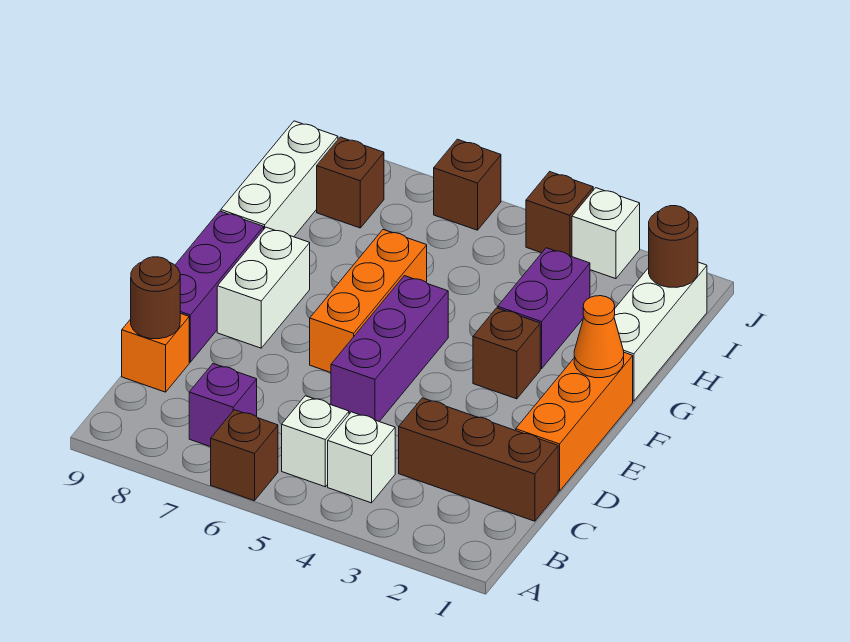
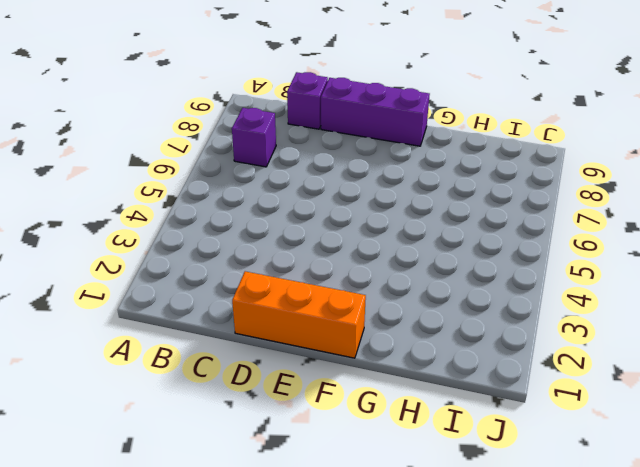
purple brick C9 level 1 -> orange brick C9 level 1
none -> brown brick A6 level 1
none -> white brick B4 level 1
none -> white brick B5 level 1

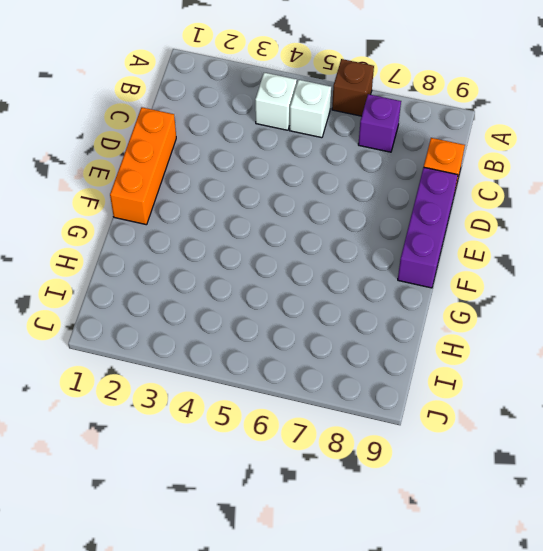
none -> brown brick C1:C3 level 1
none -> purple brick D5:F5 level 1
none -> orange brick E6:G6 level 1

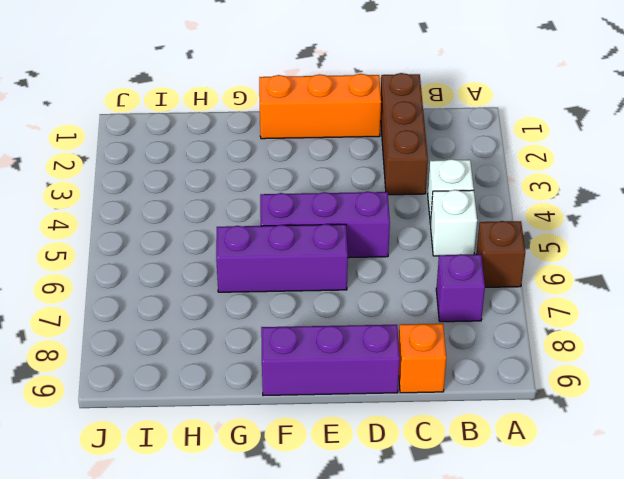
purple brick E6:G6 level 1 -> orange brick E6:G6 level 1
none -> white brick E8:F8 level 1
none -> brown brick F3 level 1
none -> white brick G1:I1 level 1

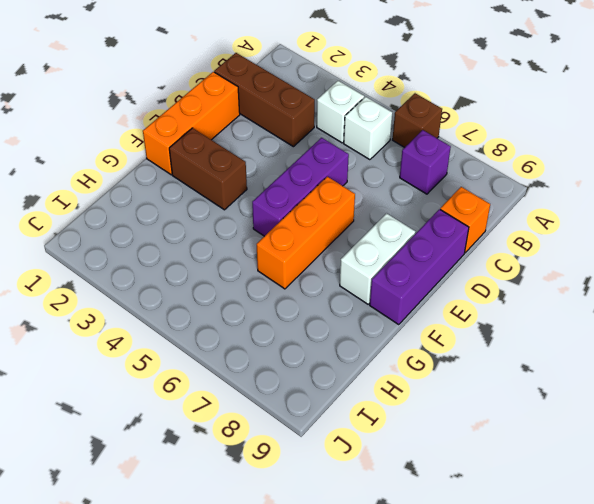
brown brick F2:F3 level 1 -> brown brick F3 level 1
none -> white brick G1:I1 level 1
none -> purple brick G3:H3 level 1
none -> white brick G9:I9 level 1

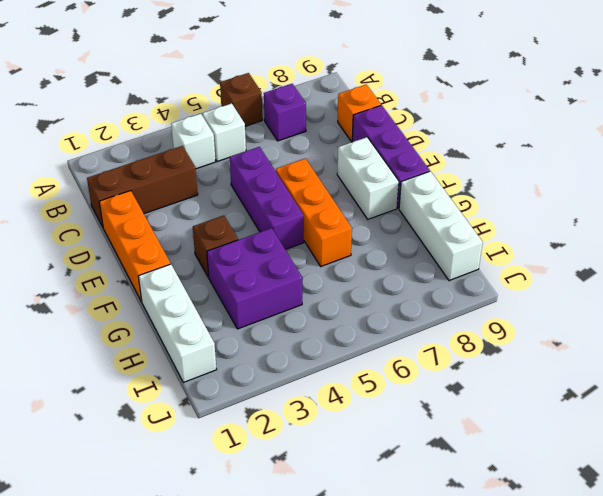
purple brick G3:H4 level 1 -> purple brick G3:H3 level 1
none -> brown brick I8 level 1
none -> white brick J3 level 1
none -> brown brick J4 level 1

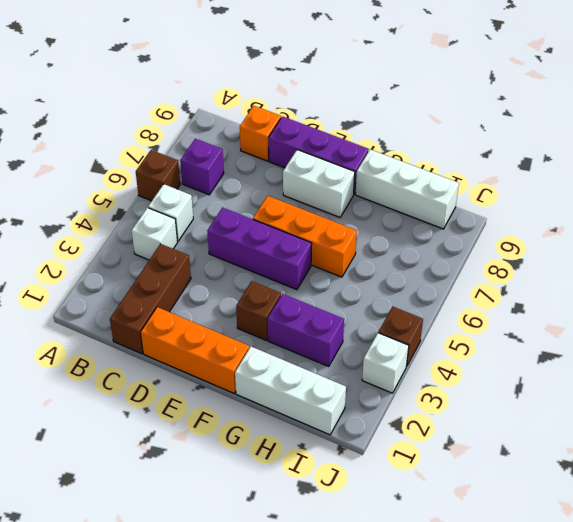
none -> brown brick I8 level 1
none -> brown brick J6 level 1
none -> brown round brick C9 level 2

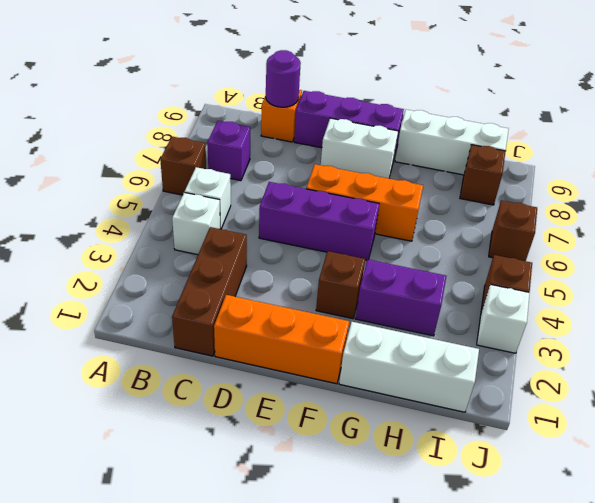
purple round brick C9 level 2 -> brown round brick C9 level 2
none -> orange cone F1 level 2
none -> brown round brick I1 level 2

